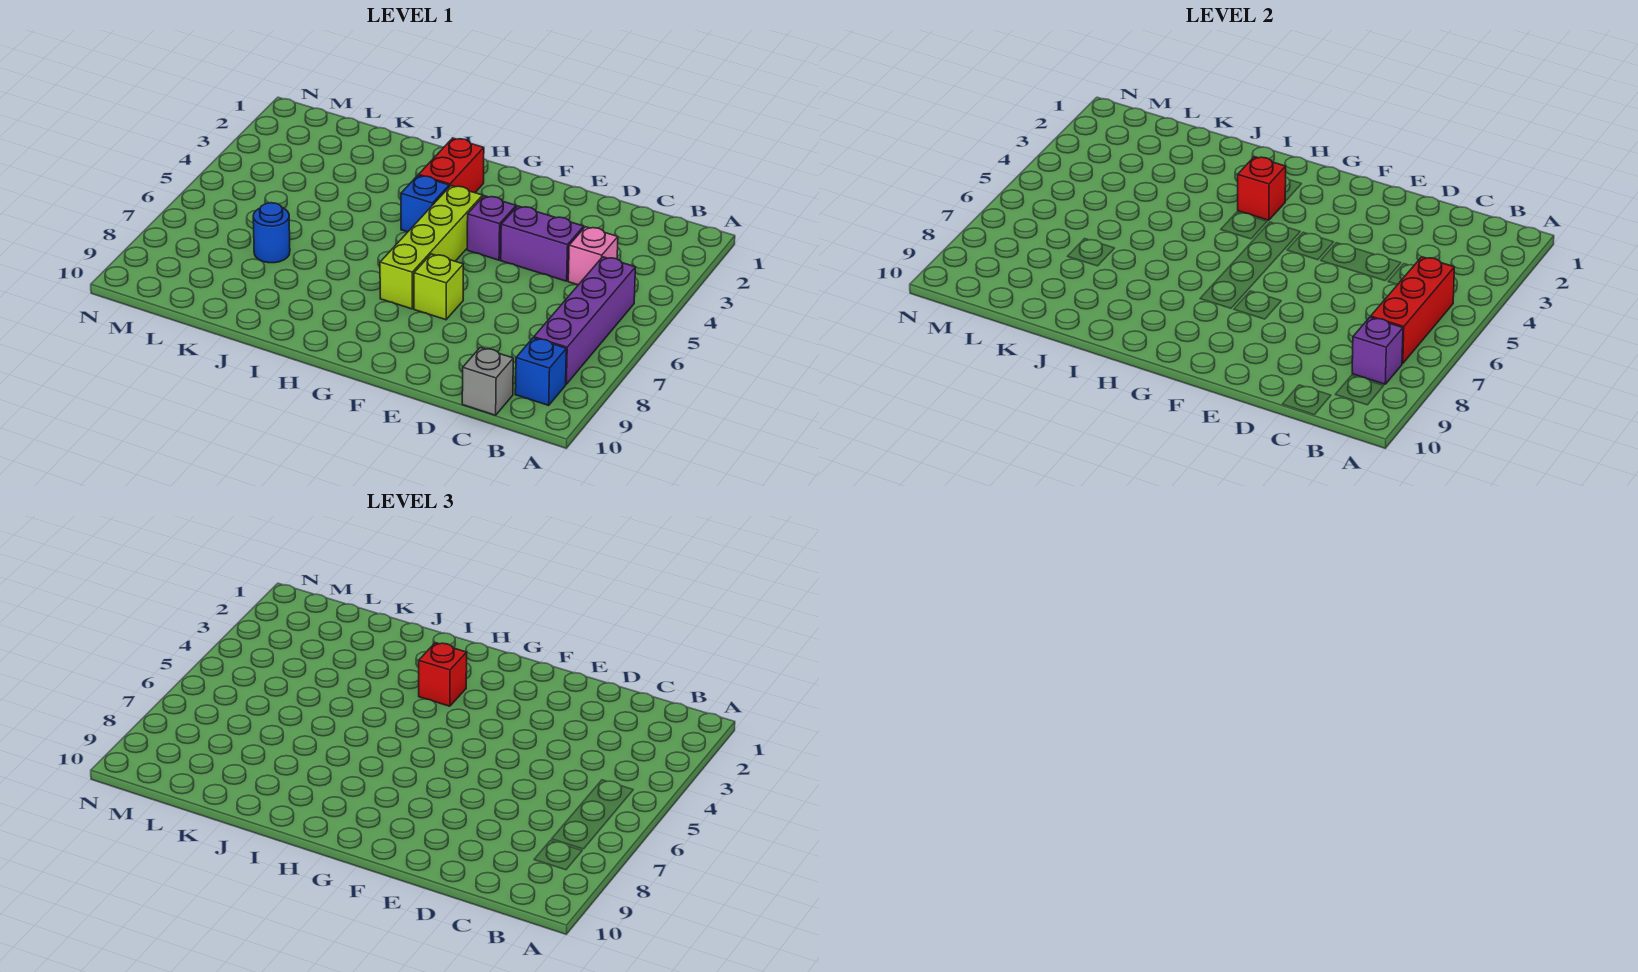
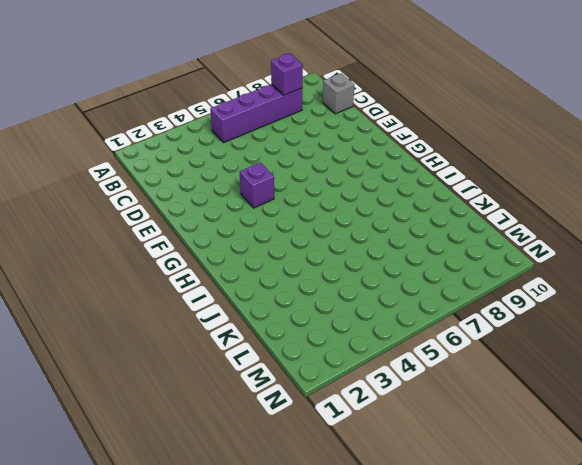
none -> blue brick B9 level 1
none -> pink brick C4 level 1
none -> purple brick D4:E4 level 1

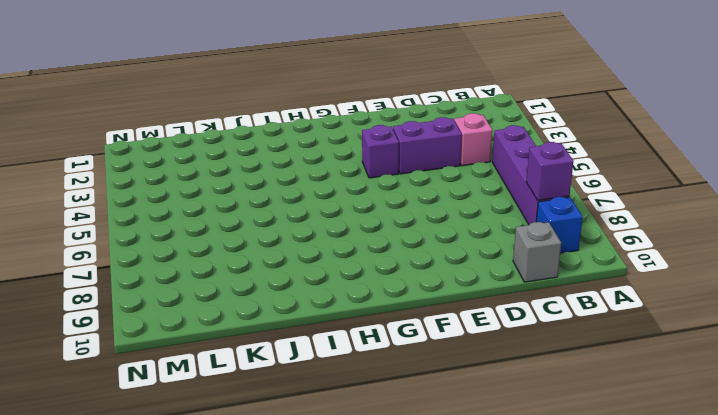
none -> lime brick F7 level 1
none -> lime brick G4:G7 level 1
none -> red brick H2:H3 level 1

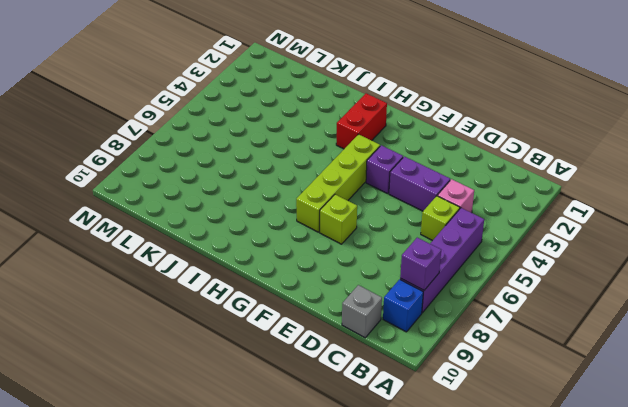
lime brick C5 level 1 -> none
none -> blue brick H4 level 1
none -> blue round brick K7 level 1
none -> red brick B5:B7 level 2

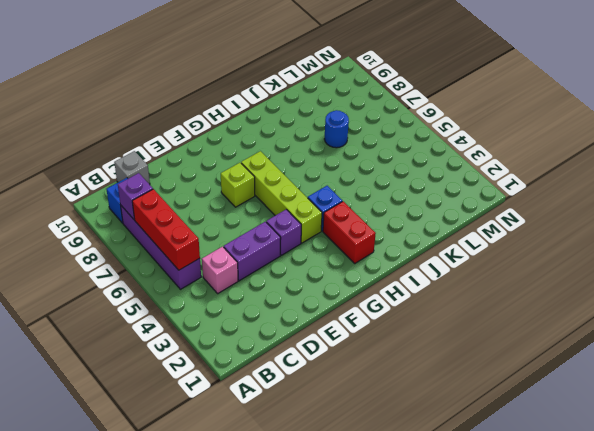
none -> red brick H3 level 2
none -> red brick H3 level 3

